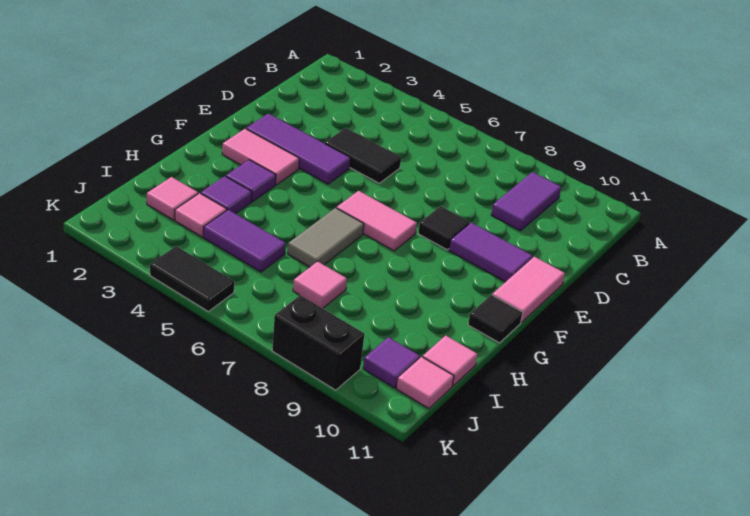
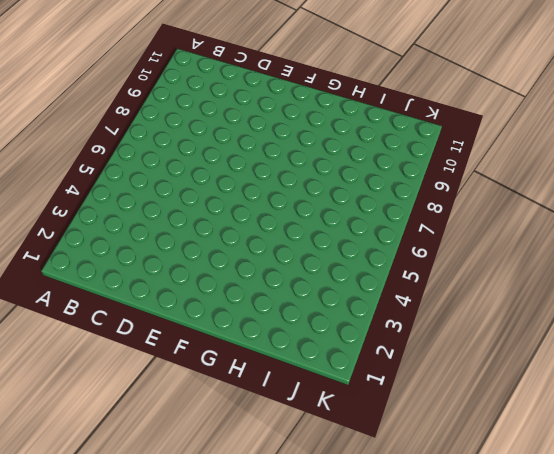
none -> purple tile B9:C9 level 1
none -> black tile D4:D5 level 1
none -> purple tile E2:E4 level 1

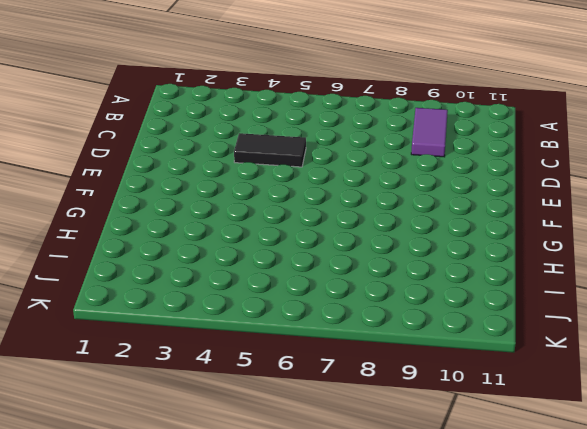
none -> purple tile E2:E4 level 1
none -> black tile E8 level 1
none -> purple tile E9:E10 level 1

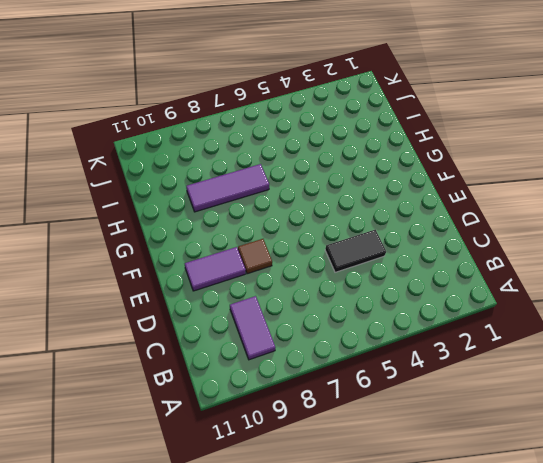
brown tile E8 level 1 -> black tile E8 level 1
purple tile H7:H9 level 1 -> purple tile E2:E4 level 1
none -> pink tile E11:F11 level 1
none -> pink tile F2:F3 level 1
none -> pink tile F6:F7 level 1

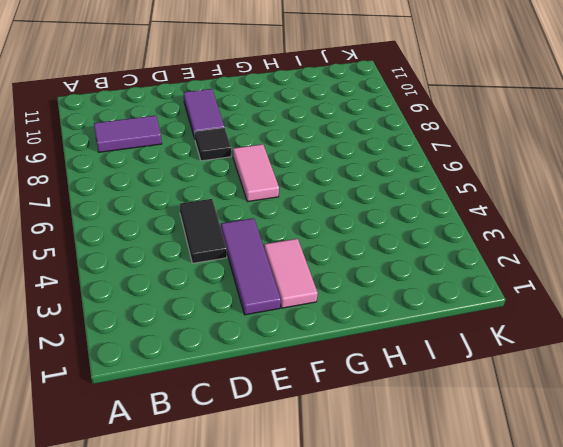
none -> pink tile E11:F11 level 1
none -> purple tile G3 level 1
none -> grey tile G6:H6 level 1

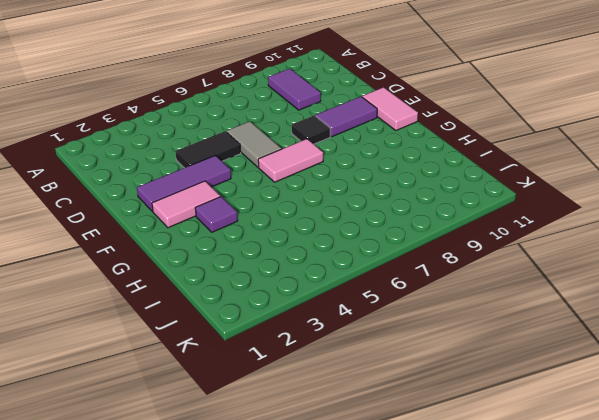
grey tile D6:E6 level 1 -> grey tile G6:H6 level 1
none -> black tile G11 level 1
none -> purple tile H3 level 1
none -> pink tile I2 level 1

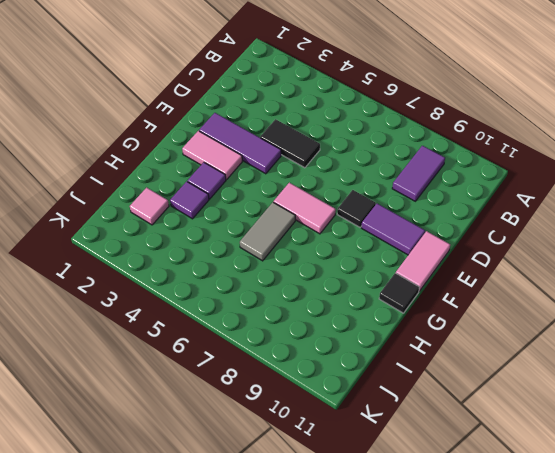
none -> pink tile I3 level 1
none -> purple tile I4:I5 level 1
none -> pink tile I7 level 1

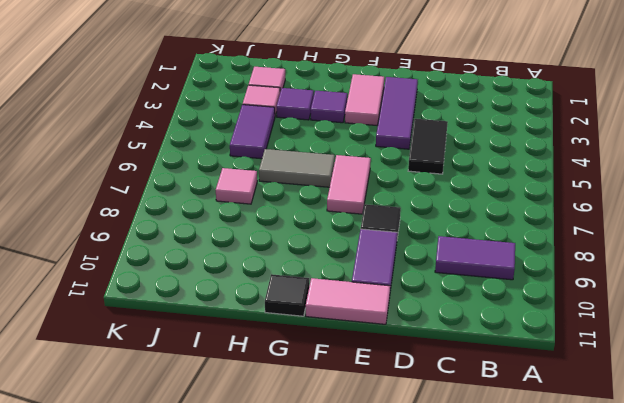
none -> pink tile I11 level 1
none -> purple tile J10 level 1
none -> pink tile J11 level 1

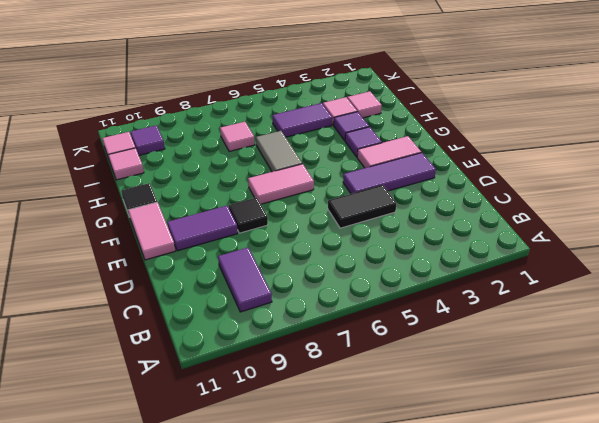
none -> black tile K4:K5 level 1
none -> black brick K8:K9 level 1

